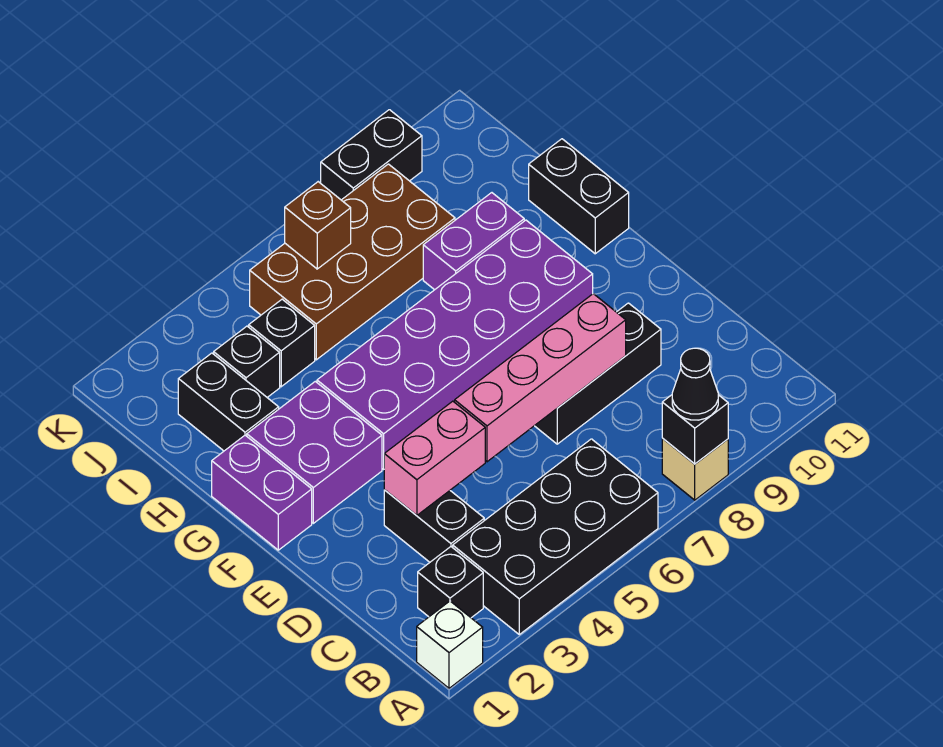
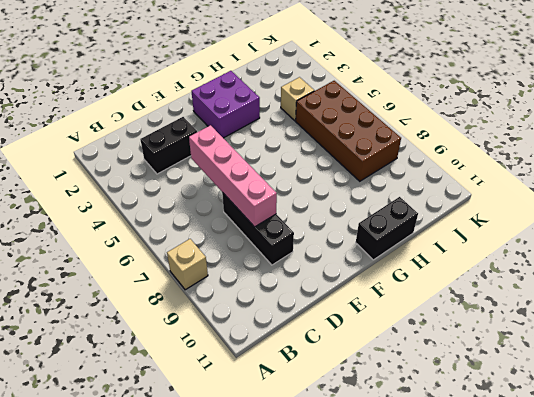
tan brick I4 level 1 -> black brick I4 level 1
none -> white brick A1 level 1
none -> black brick A3:B6 level 1
none -> black brick B2 level 1

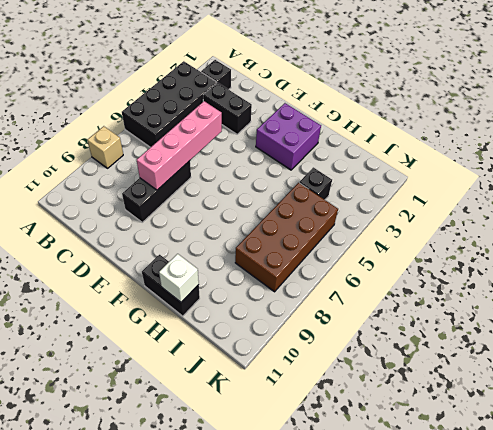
white brick H11 level 2 -> white brick A1 level 1
none -> purple brick F1:G1 level 1
none -> purple brick F4:G9 level 1
none -> black brick H2:I2 level 1

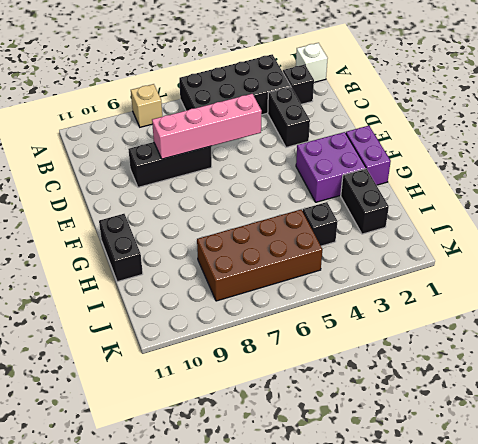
none -> purple brick F4:G9 level 1
none -> purple brick H8:H9 level 1
none -> black brick I3 level 1

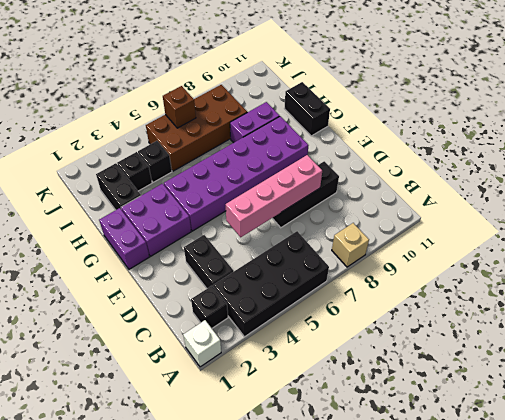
none -> black brick K8:K9 level 1
none -> black brick A8 level 2
none -> pink brick D3:D4 level 2

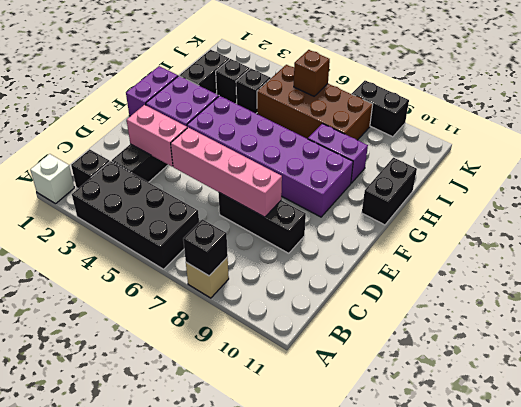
none -> black cone A8 level 3

